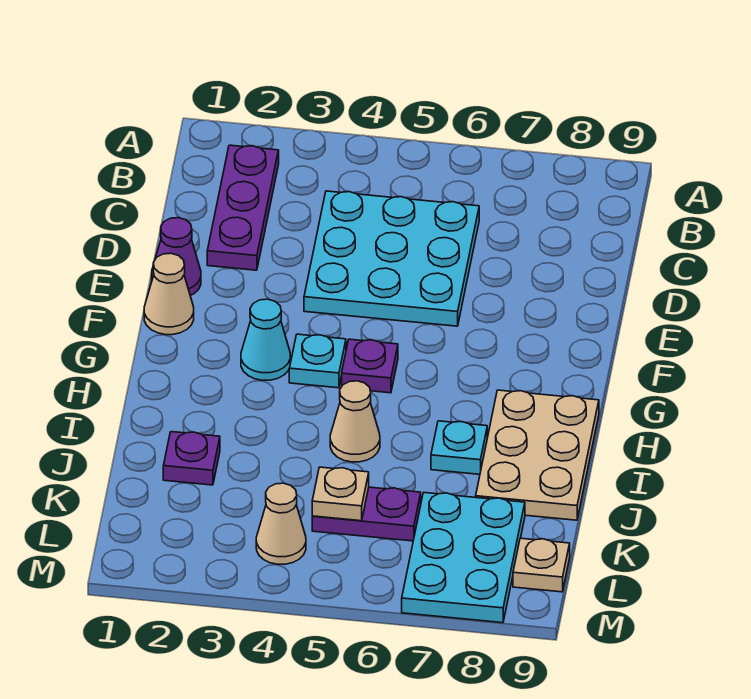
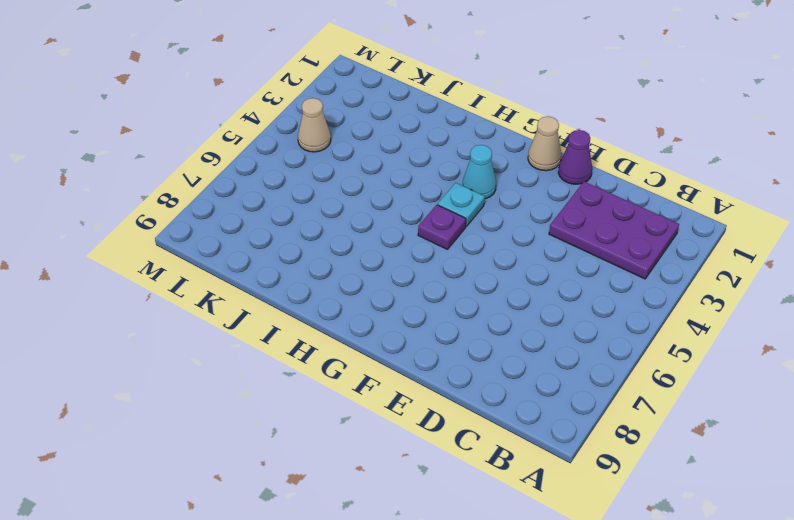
purple plate B2:D3 level 1 -> purple plate B2:D2 level 1
none -> cyan plate C4:E6 level 1
none -> tan plate H8:J9 level 1
none -> tan cone I5 level 1

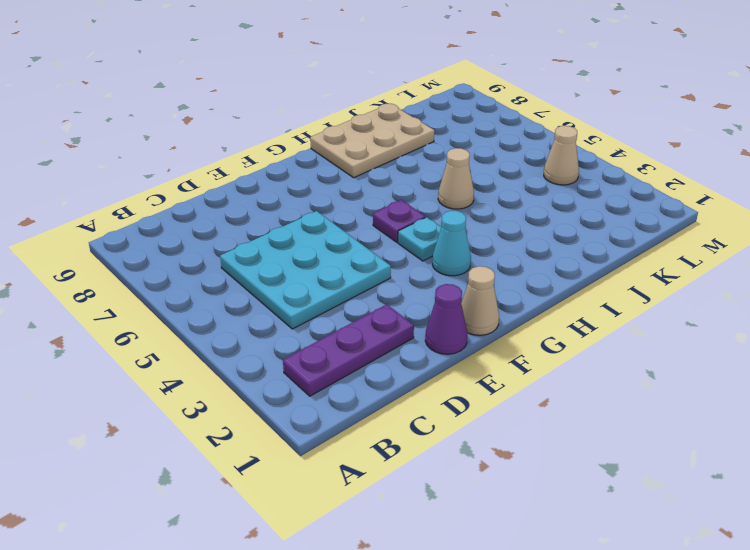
none -> cyan plate I7 level 1
none -> purple plate J2 level 1
none -> purple plate K5:K6 level 1

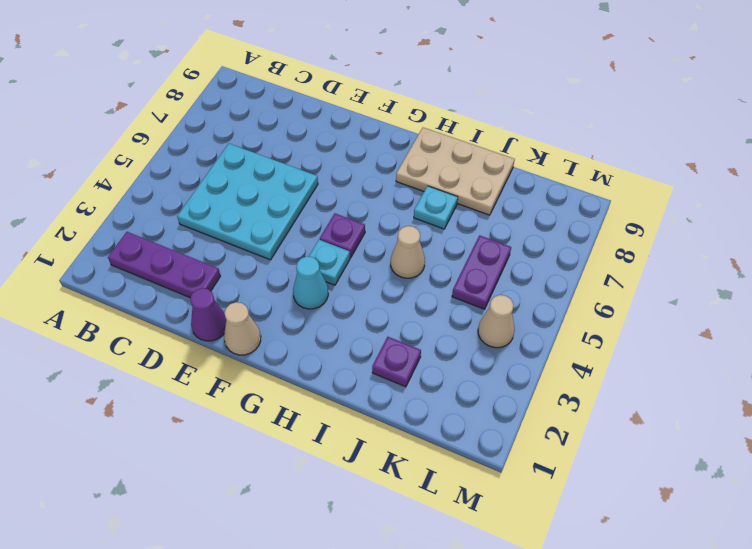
none -> cyan plate K7:M8 level 1
none -> tan plate L9 level 1
none -> tan plate K5 level 2

